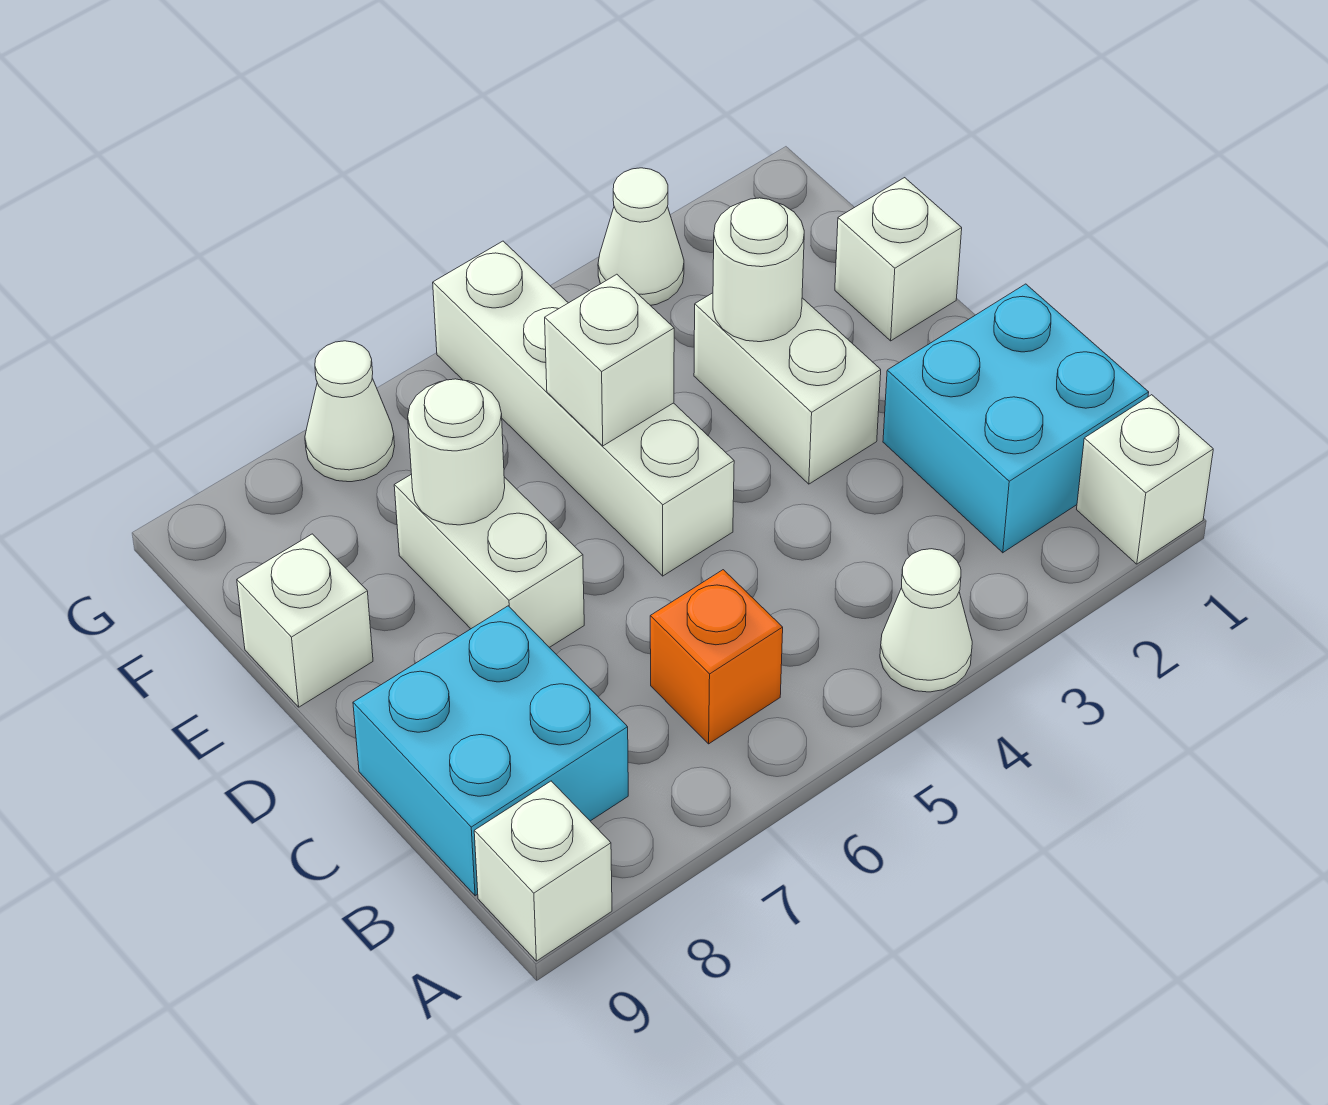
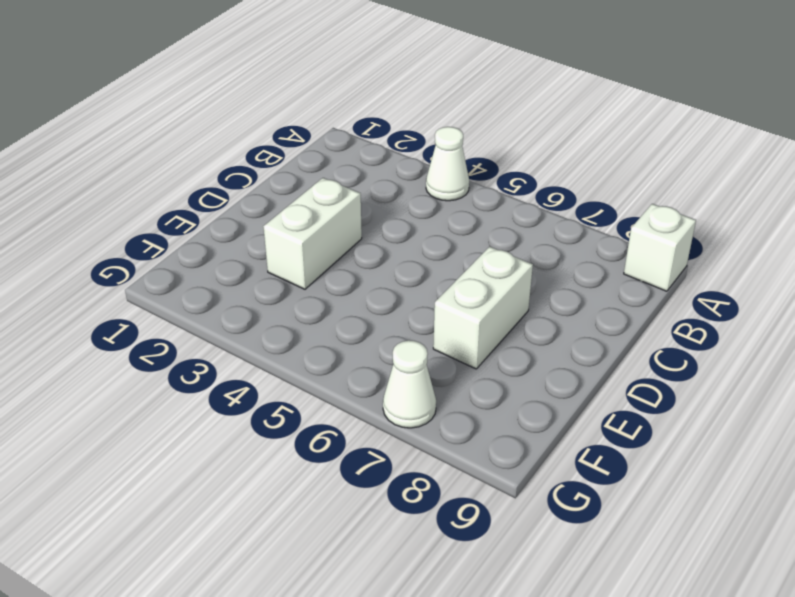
none -> white brick A1 level 1
none -> cyan brick B1:C2 level 1
none -> orange brick B6 level 1

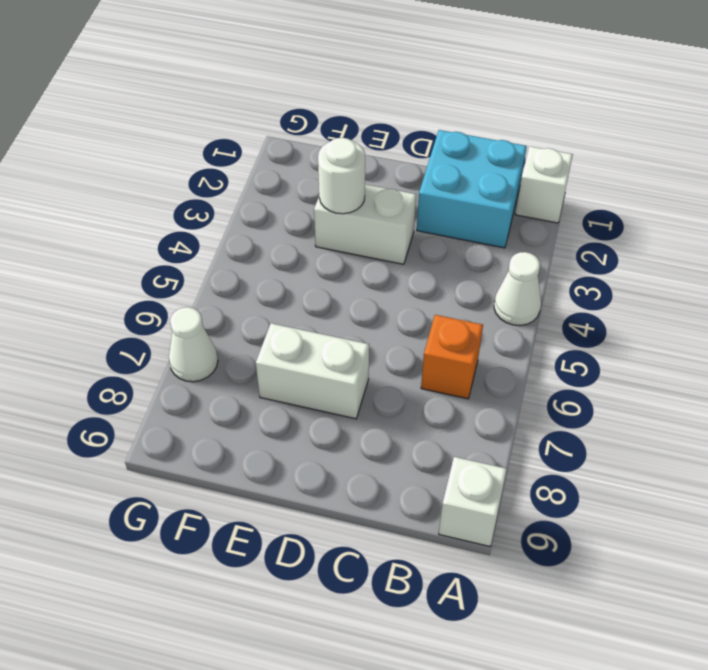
none -> cyan brick B8:C9 level 1
none -> white brick D5:G5 level 1
none -> white brick E1 level 1

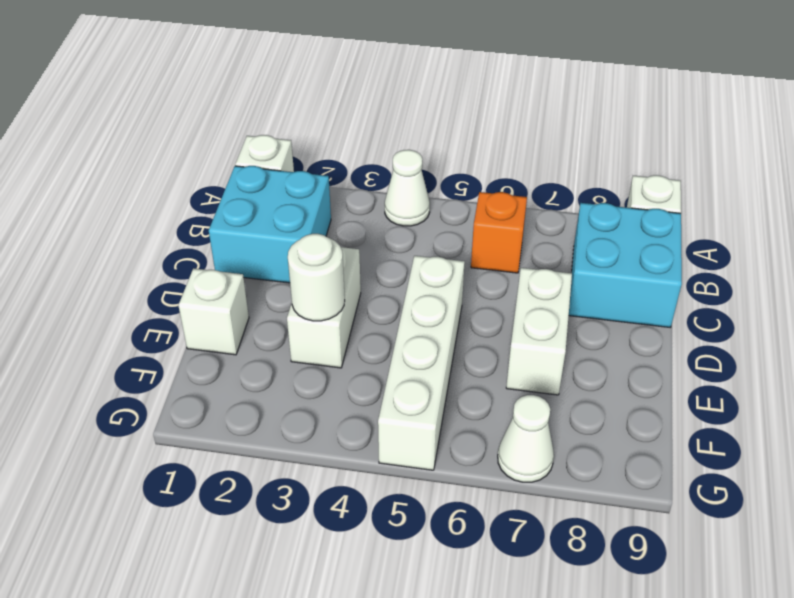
none -> white brick E9 level 1
none -> white cone G3 level 1
none -> white brick E5 level 2

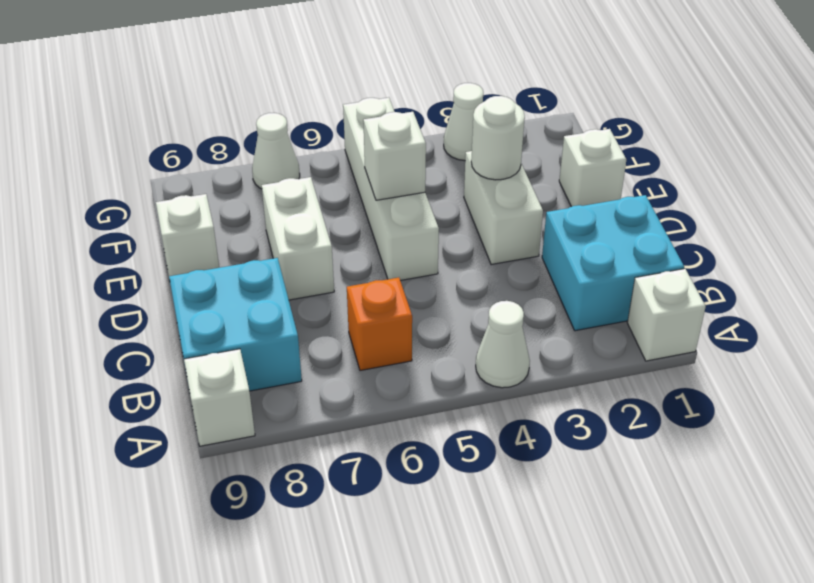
none -> white round brick E7 level 2

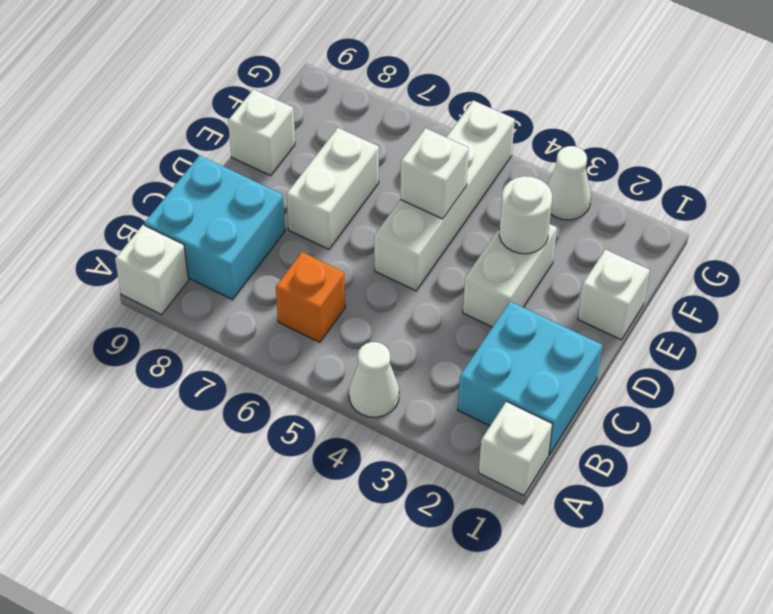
none -> white cone G7 level 1
none -> white round brick E7 level 2

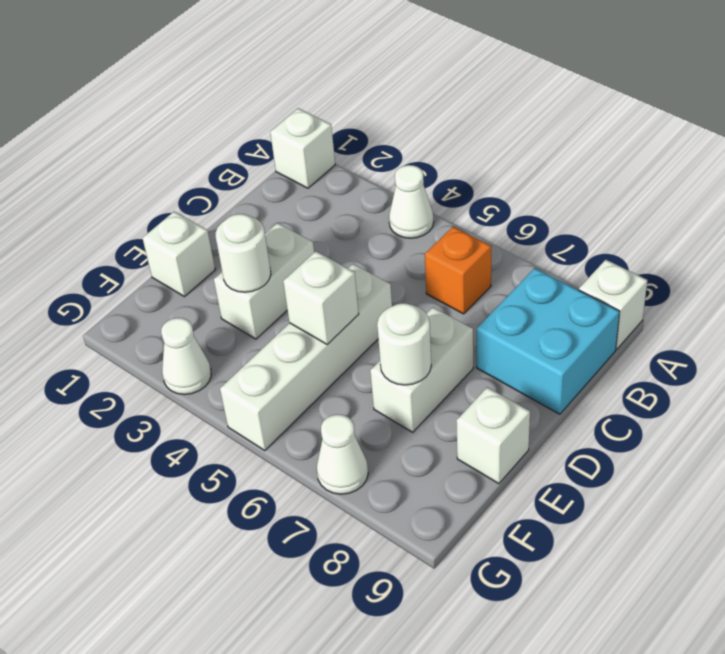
none -> cyan brick B1:C2 level 1

